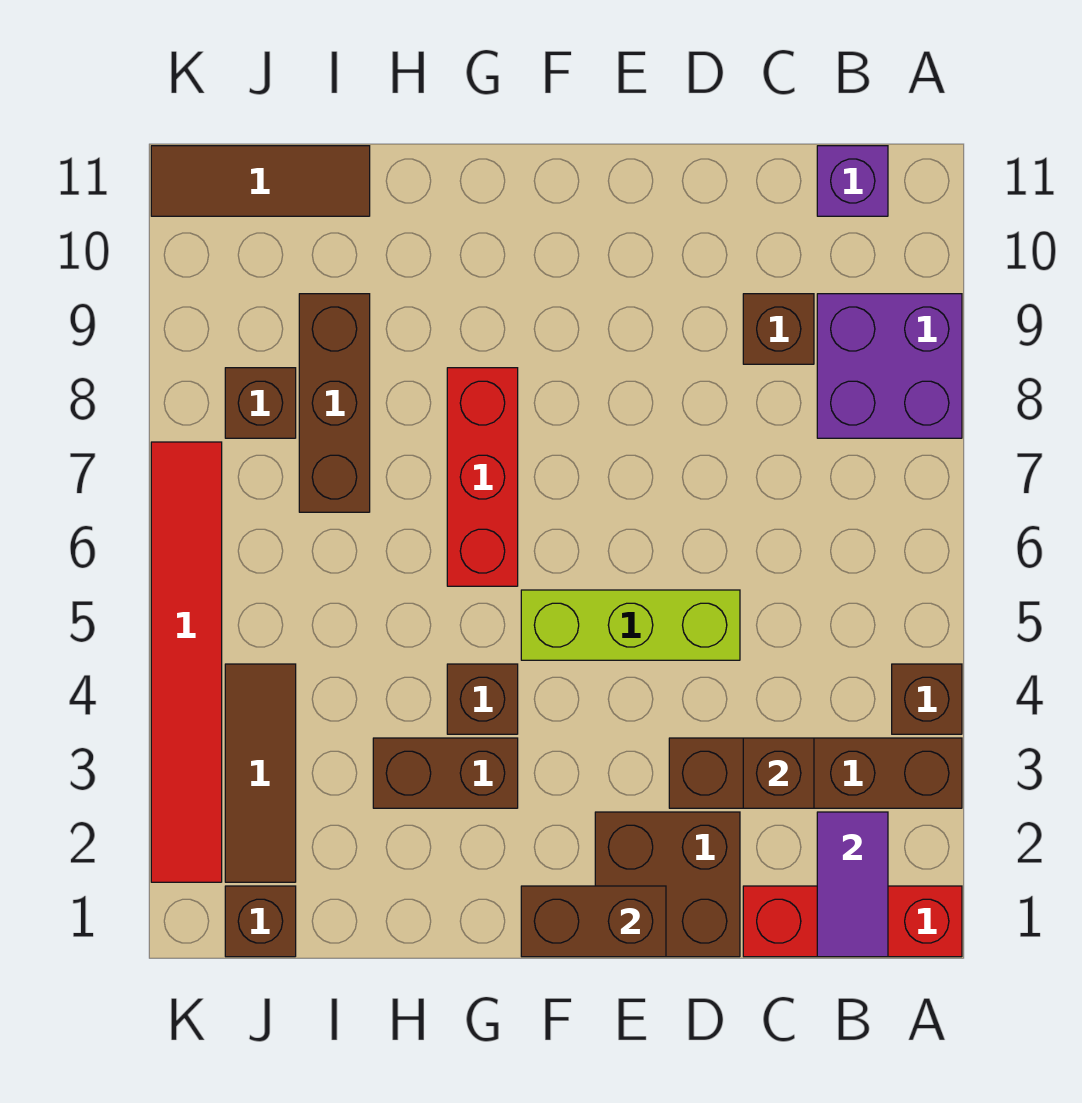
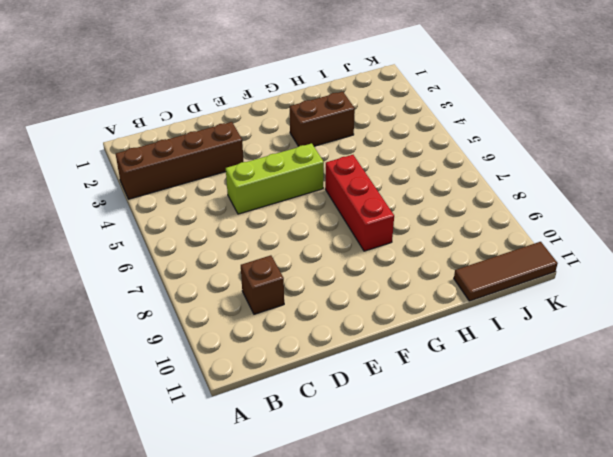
none -> red brick A1:C1 level 1
none -> brown brick A4 level 1
none -> purple brick A8:B9 level 1

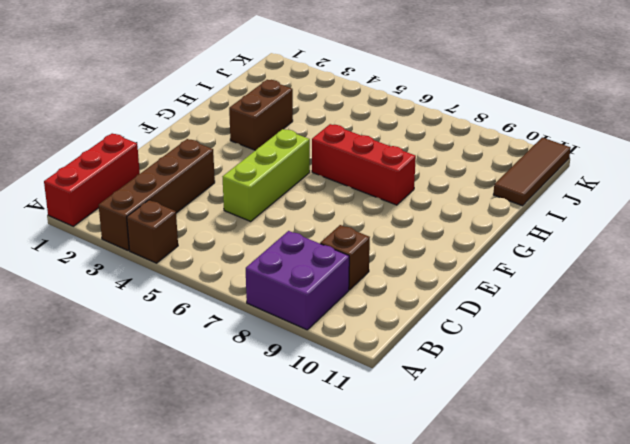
none -> purple brick B11 level 1
none -> brown brick D1:E2 level 1
none -> brown brick G4 level 1

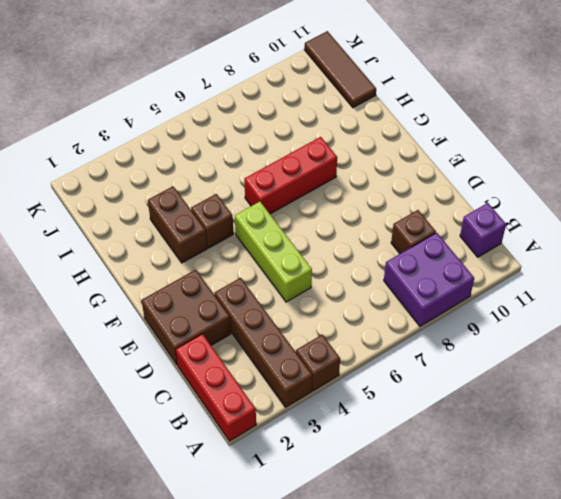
none -> brown brick I7:I9 level 1
none -> brown brick J1 level 1
none -> brown tile J2:J4 level 1

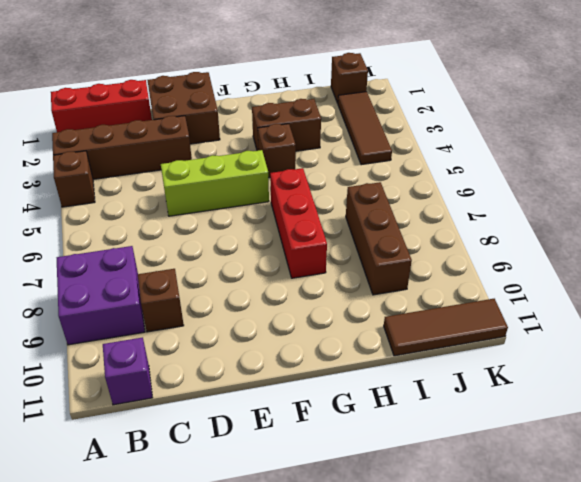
none -> brown brick J8 level 1
none -> red tile K2:K7 level 1
none -> purple tile B1:B2 level 2

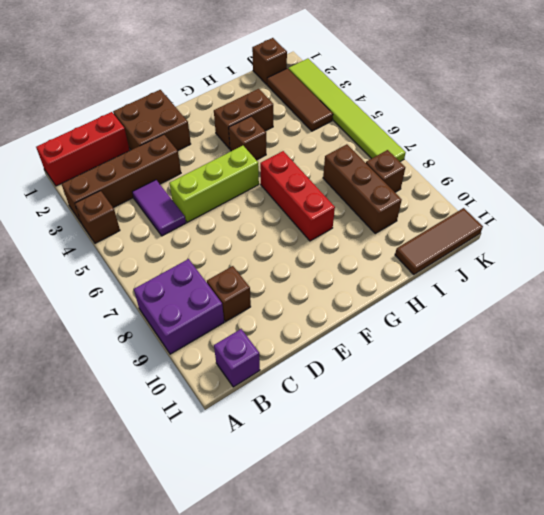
purple tile C4:C5 level 1 -> purple tile B1:B2 level 2
lime tile K2:K7 level 1 -> red tile K2:K7 level 1
none -> brown brick C3 level 2
none -> brown brick E1:F1 level 2

